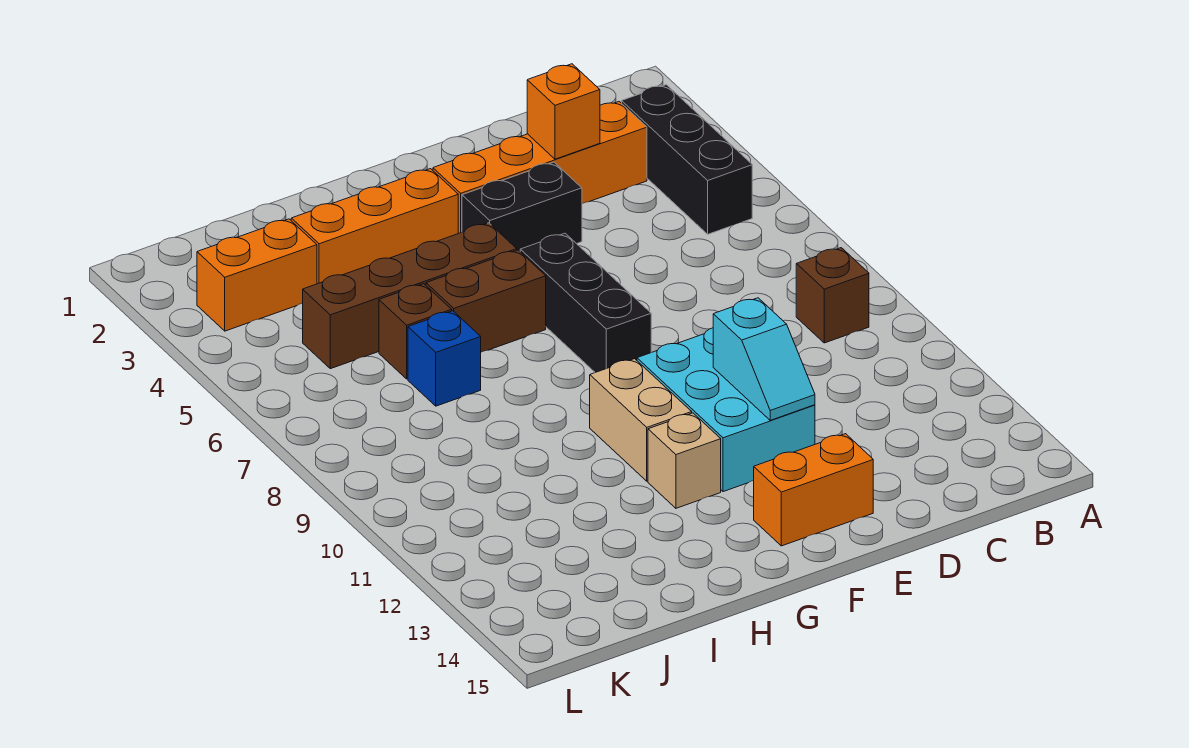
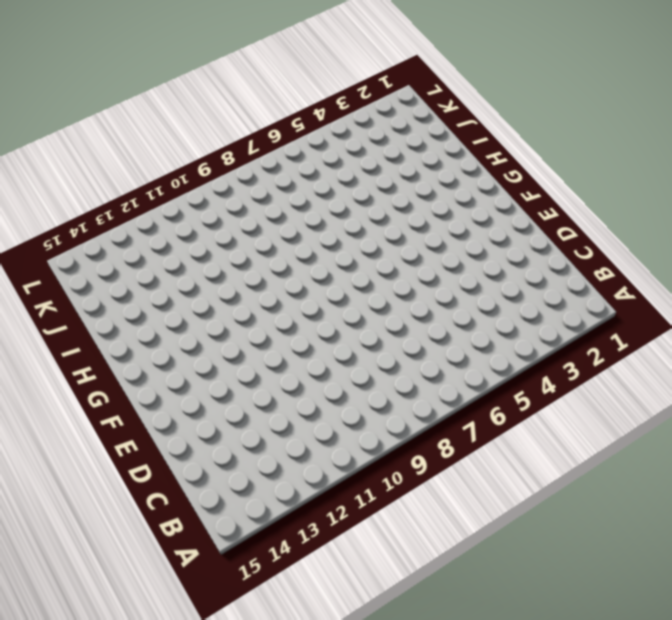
none -> black brick B3:B5 level 1
none -> brown brick B9 level 1
none -> orange brick C3:F3 level 1

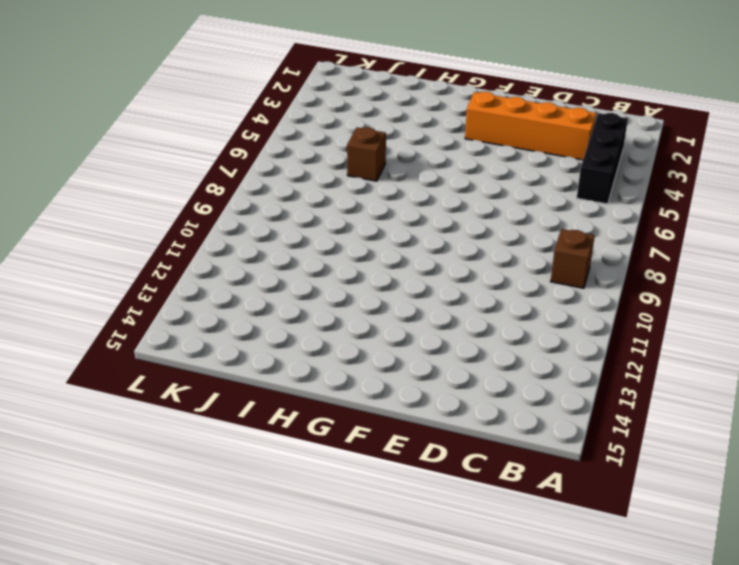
none -> black brick E4:F4 level 1
none -> cyan brick E10:F12 level 1
none -> orange brick E14:F14 level 1

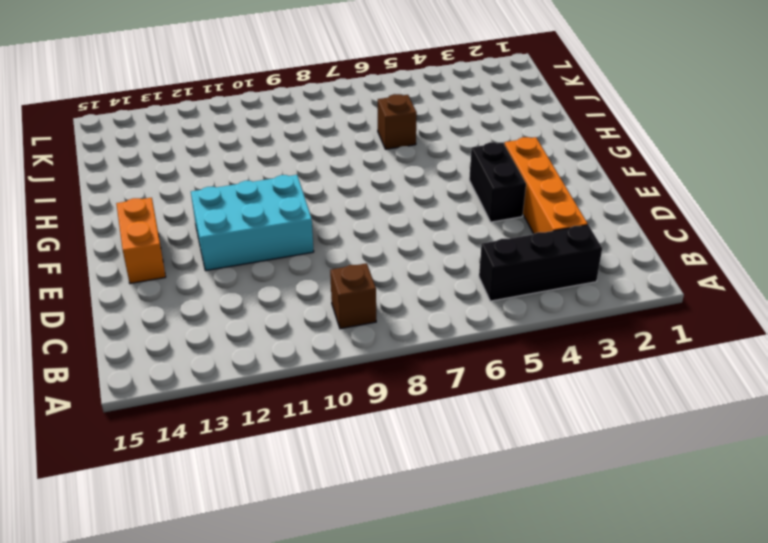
none -> black brick F6:F8 level 1
none -> orange brick G3:I3 level 1
none -> brown brick G5:J5 level 1

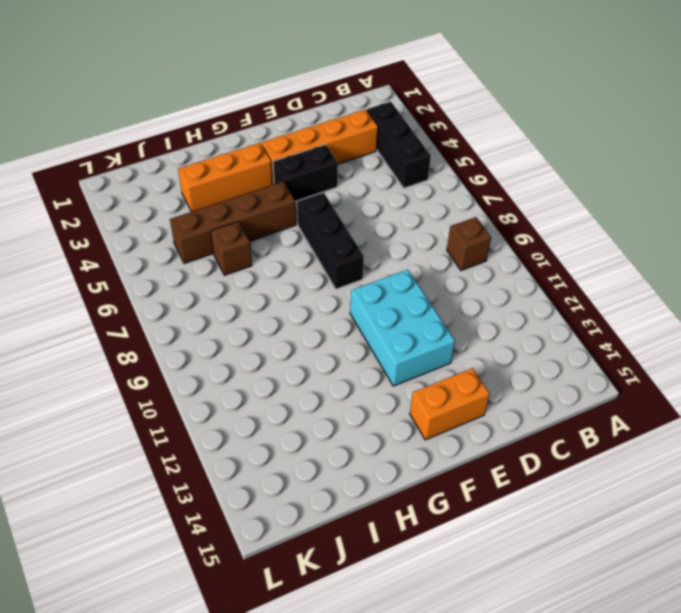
none -> brown brick G6:H6 level 1
none -> tan brick G10:G11 level 1
none -> tan brick G12 level 1

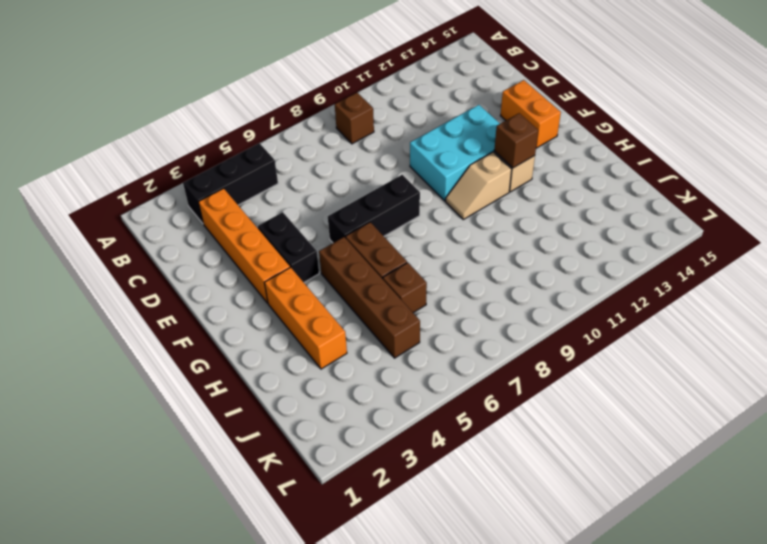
tan slope G10:G11 level 1 top 11 -> tan brick G10:G11 level 1
brown brick G12 level 2 -> none
none -> blue brick I7 level 1
none -> orange brick J3:K3 level 1
none -> orange brick D3 level 2

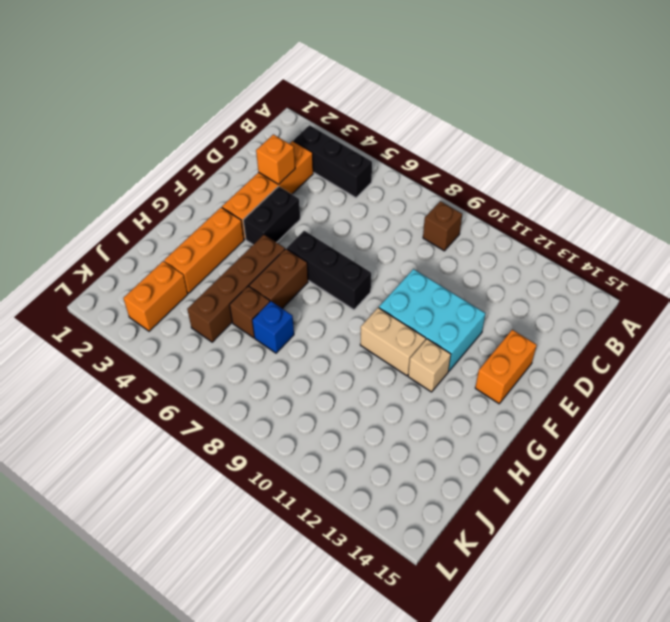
none -> cyan slope E11:E12 level 2 top 11

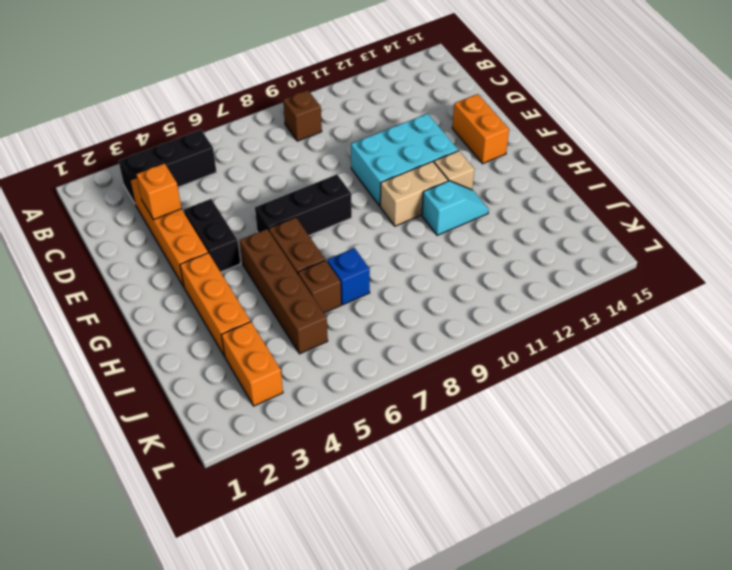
cyan slope H11:H12 level 1 top 11 -> cyan slope E11:E12 level 2 top 11

